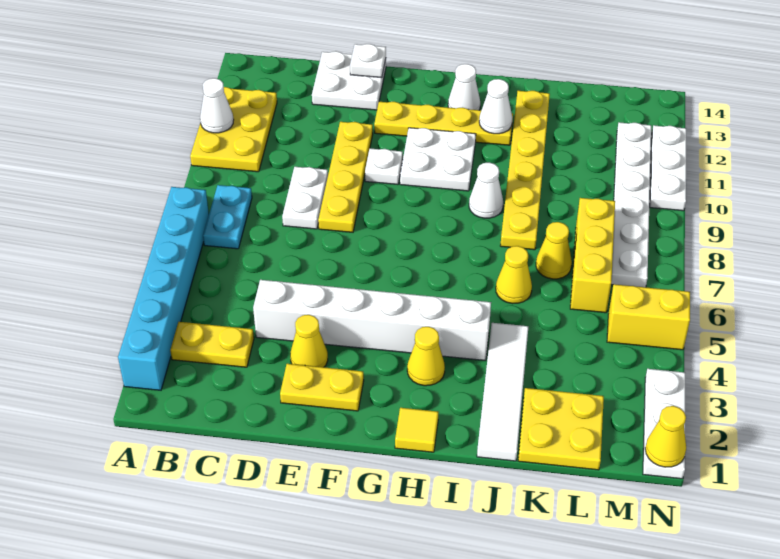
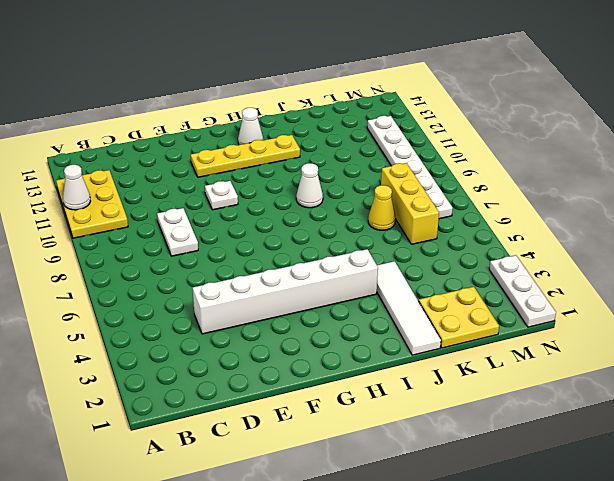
none -> cyan brick A2:A7 level 1
none -> yellow plate B3:C3 level 1
none -> cyan plate B7:B8 level 1
none -> white plate D13:E14 level 1

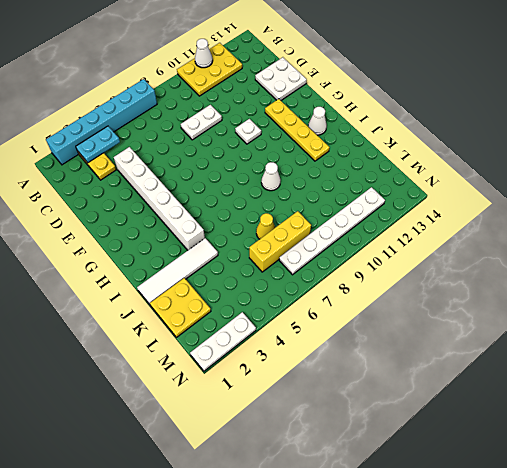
cyan plate B3:B4 level 2 -> cyan plate B7:B8 level 1
none -> yellow plate E2:F2 level 1
none -> yellow cone E3 level 1
none -> yellow plate E8:E11 level 1
none -> white plate G10:H11 level 1

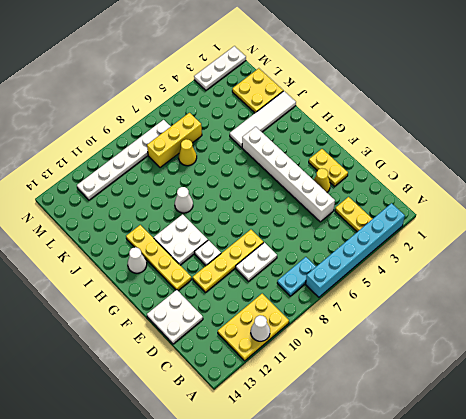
none -> yellow tile H1 level 1
none -> yellow cone H3 level 1
none -> yellow cone J6 level 1
none -> yellow plate J8:J13 level 1

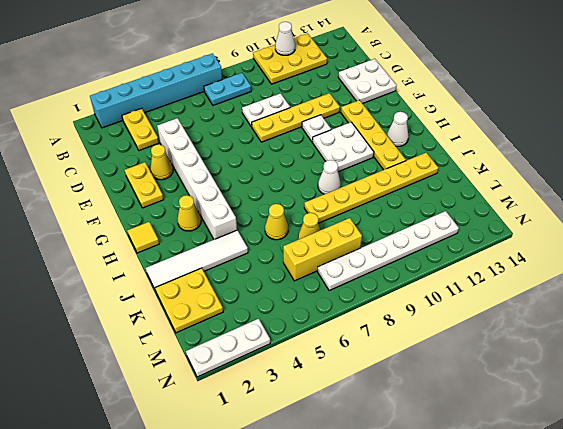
none -> yellow brick M5:N5 level 1
none -> white plate N10:N12 level 1
none -> white plate E14 level 2
none -> white cone I12 level 2

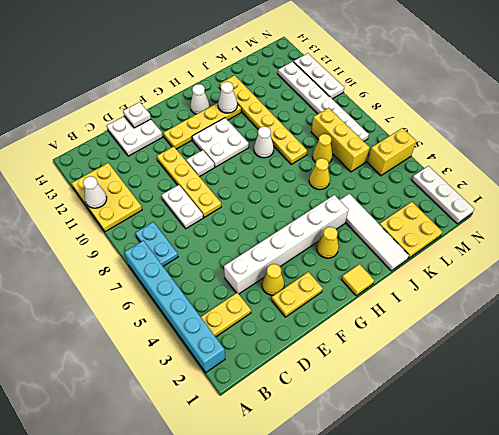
none -> yellow cone N1 level 2

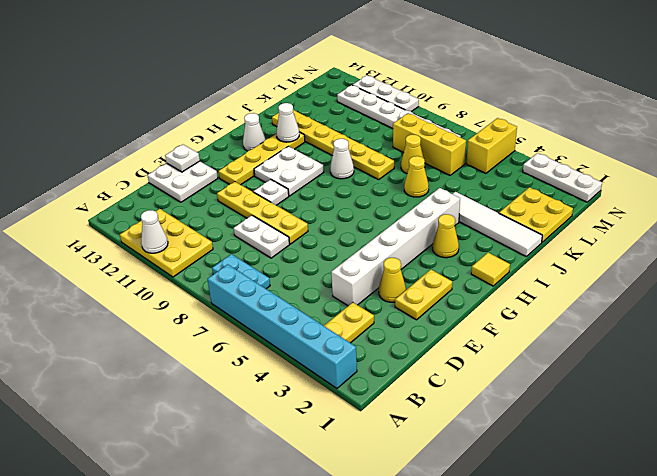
none -> yellow cone N1 level 2

